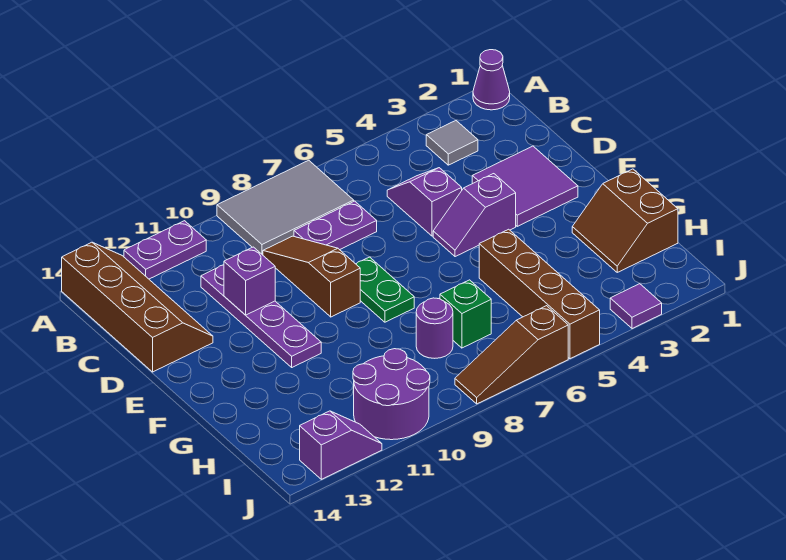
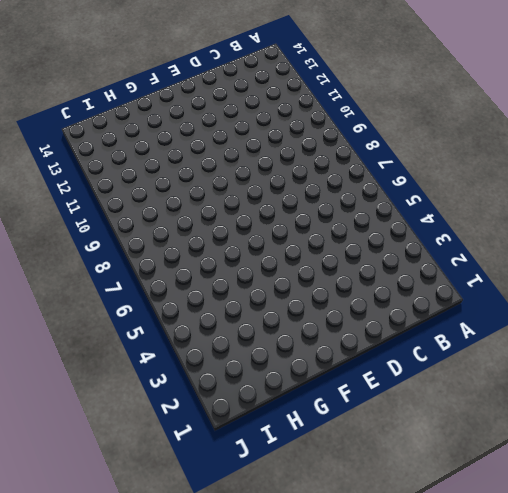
none -> purple cone A1 level 1
none -> grey tile A7:B9 level 1
none -> purple plate A11:A12 level 1

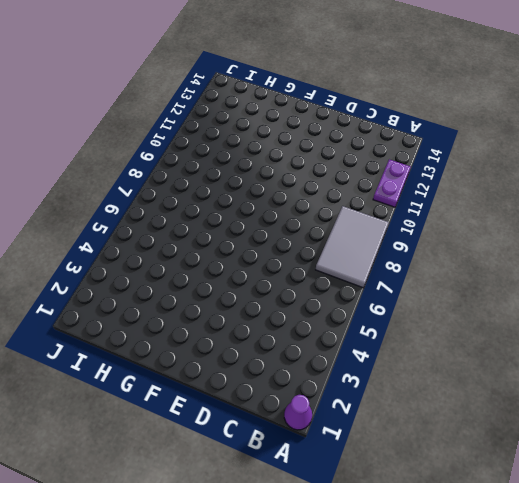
none -> brown slope A13:D14 level 1 top 14
none -> grey tile B3 level 1
none -> purple slope C5:D5 level 1 top D

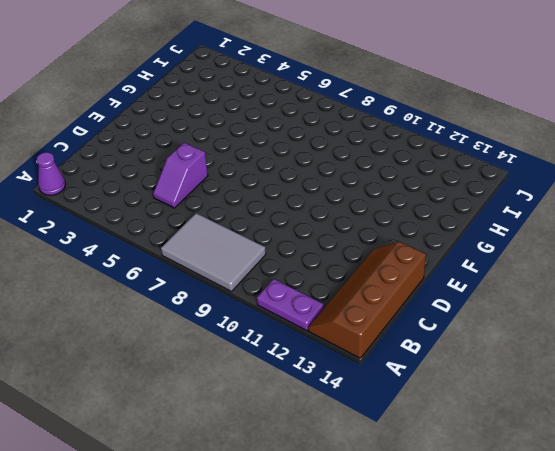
none -> grey tile B3 level 1
none -> purple plate C7:C8 level 1
none -> brown slope C9:E9 level 1 top E

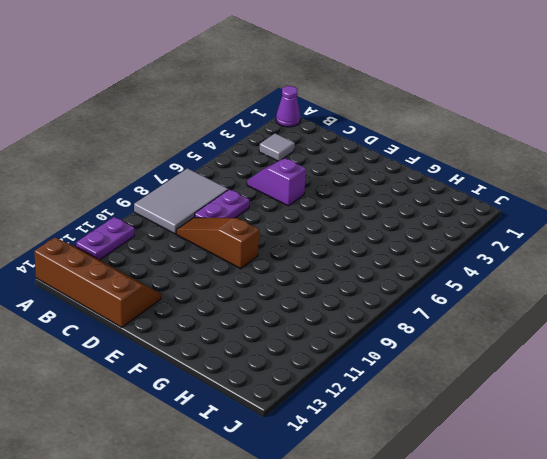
none -> purple plate C11:F11 level 1
none -> purple tile D2:E3 level 1
none -> purple slope E4:E5 level 1 top 4

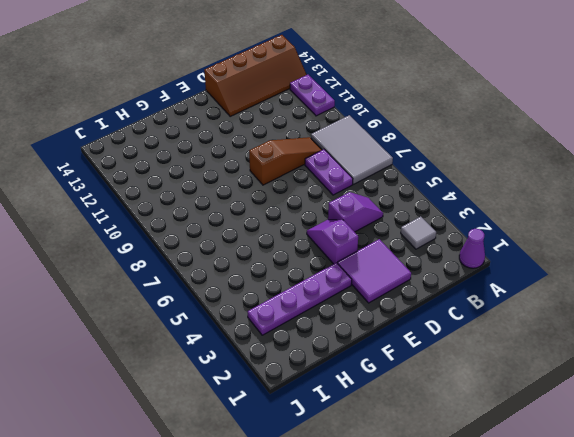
purple plate F3:I3 level 1 -> purple plate C11:F11 level 1
none -> green plate E8:F8 level 1
none -> brown slope G1:H2 level 1 top 1
none -> brown brick G5:J5 level 1

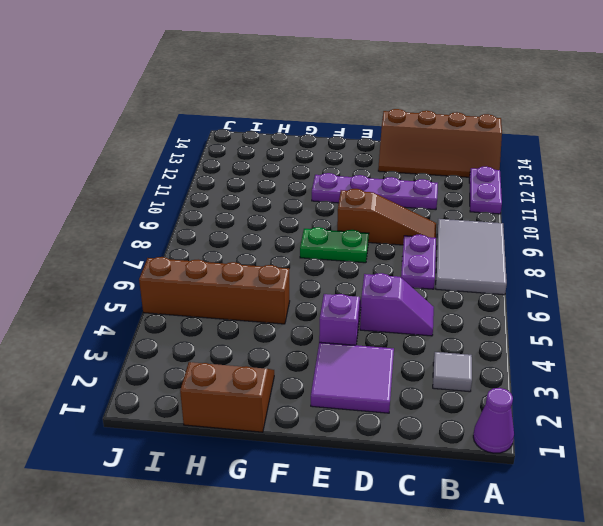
none -> green brick H7 level 1
none -> purple round brick H8 level 1
none -> purple round brick I10:J11 level 1

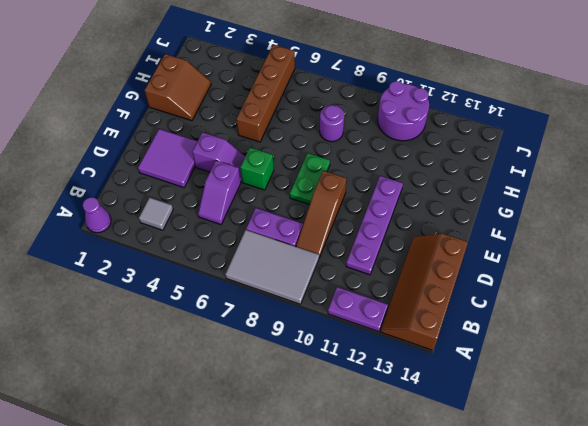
green brick E6 level 1 -> green brick H7 level 1
none -> purple tile J3 level 1
none -> brown slope J6:J8 level 1 top 6
none -> purple slope J12:J13 level 1 top 13

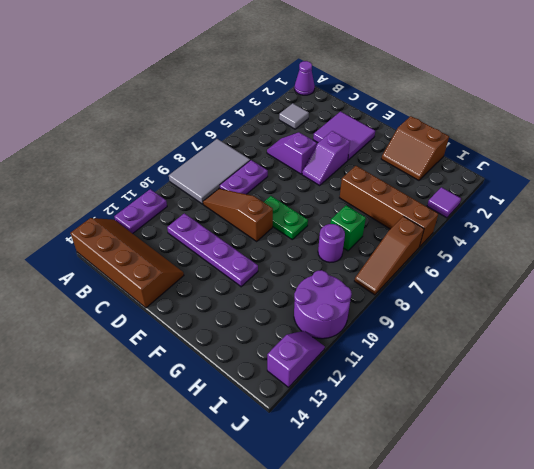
none -> purple brick D11 level 2

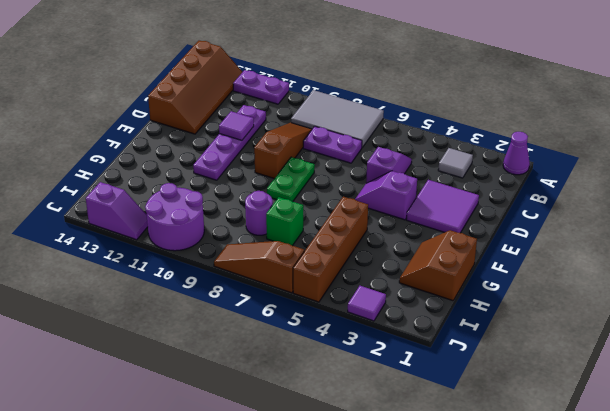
purple tile D11 level 2 -> purple brick D11 level 2

